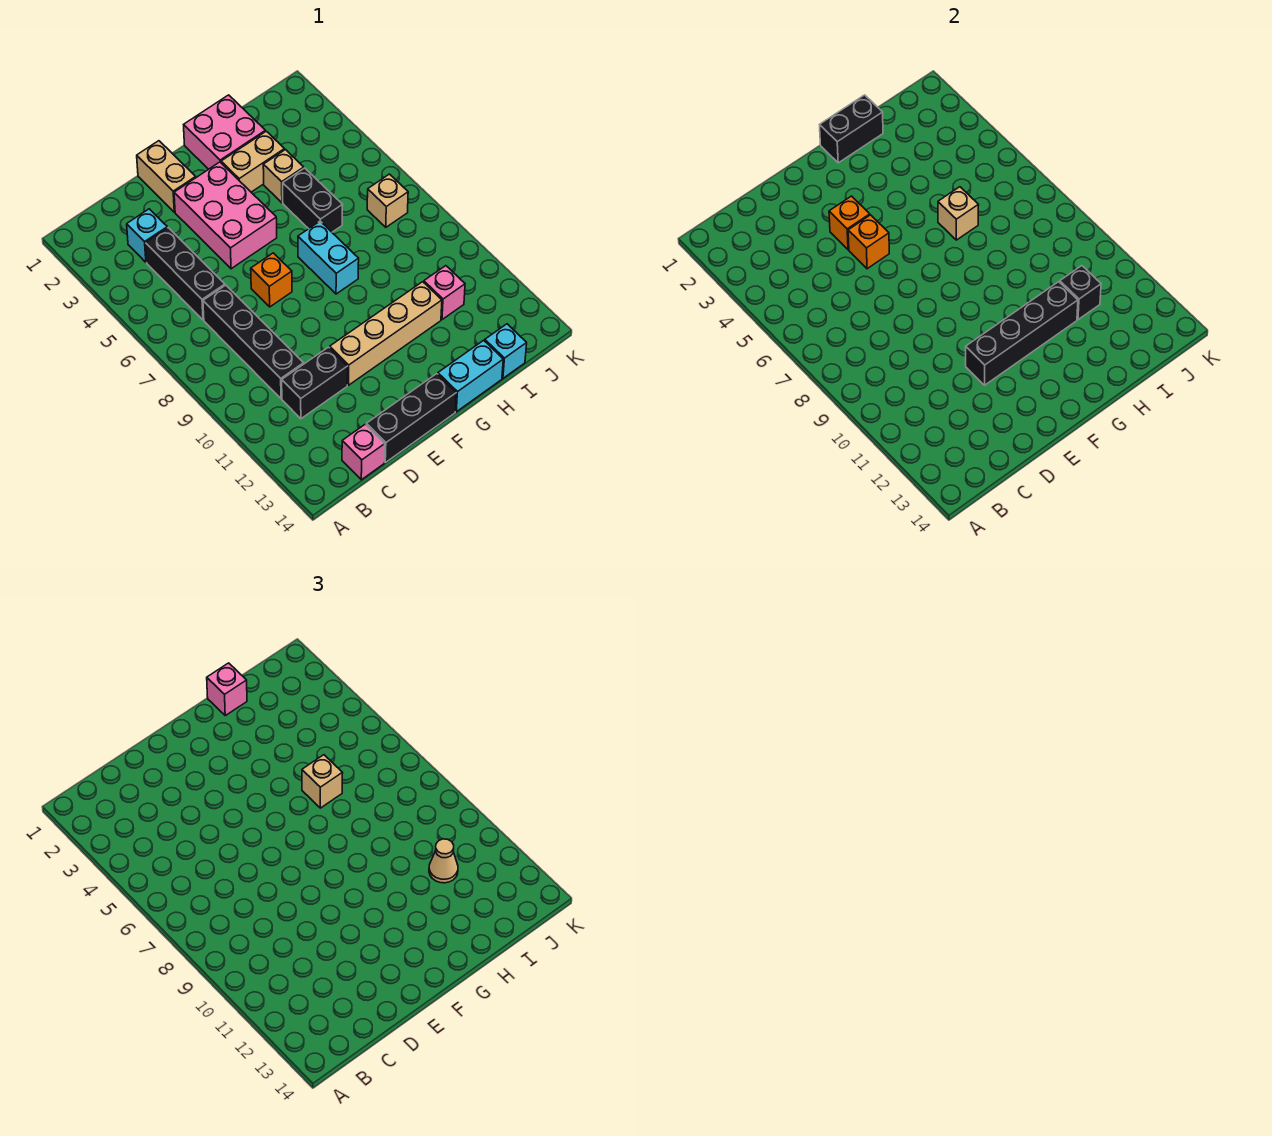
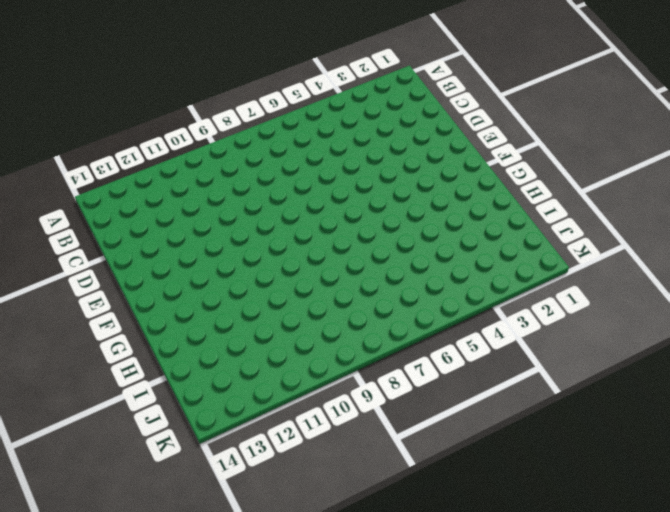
none -> cyan brick C3 level 1
none -> black brick C4:C6 level 1
none -> black brick C7:C10 level 1

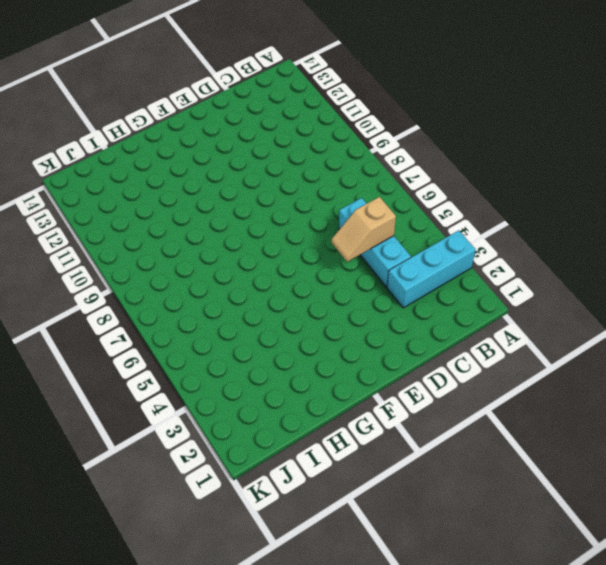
cyan brick A3:C3 level 1 -> cyan brick C3 level 1
cyan brick C4:C6 level 1 -> black brick C4:C6 level 1
tan slope C5:D5 level 2 top C -> none
none -> black brick C7:C10 level 1
none -> black brick C11:D11 level 1
none -> pink brick C14 level 1

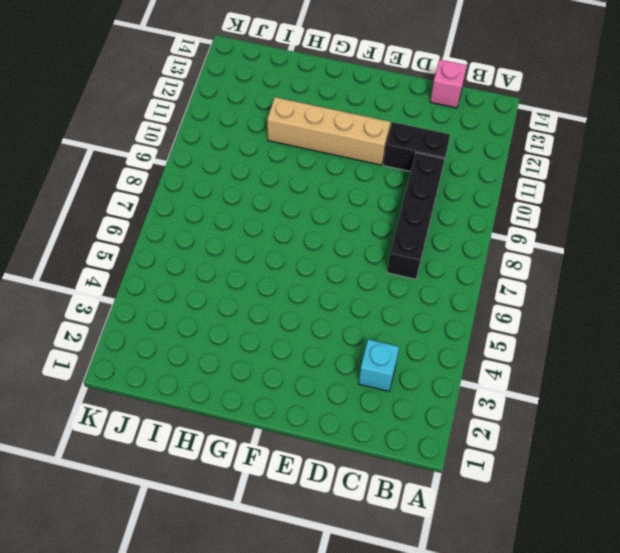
none -> black brick C4:C6 level 1
none -> black brick D14:F14 level 1
none -> tan brick E1:E2 level 1

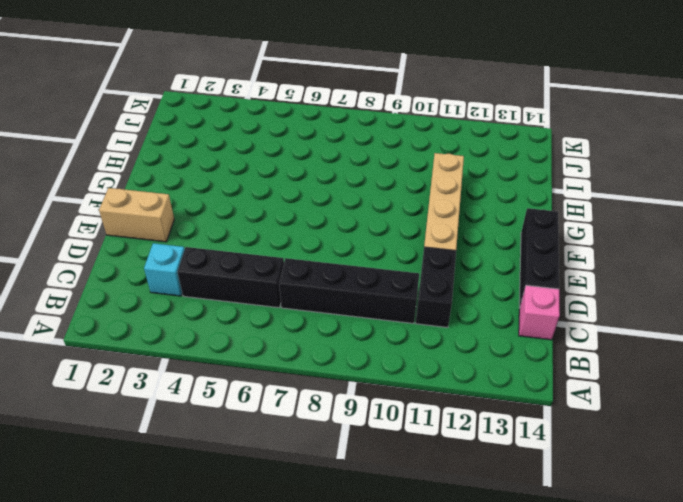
none -> pink brick E3:F5 level 1
none -> orange brick E7 level 1
none -> pink brick G1:H2 level 1

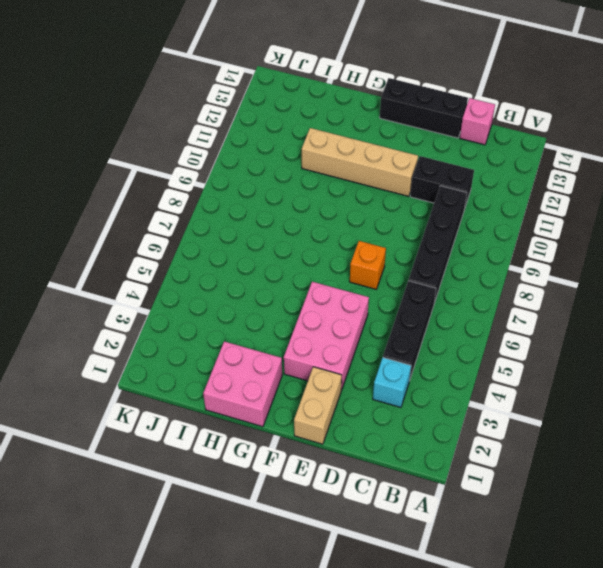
none -> tan brick G3:H3 level 1
none -> cyan brick G7:G8 level 1
none -> cyan brick G14:H14 level 1

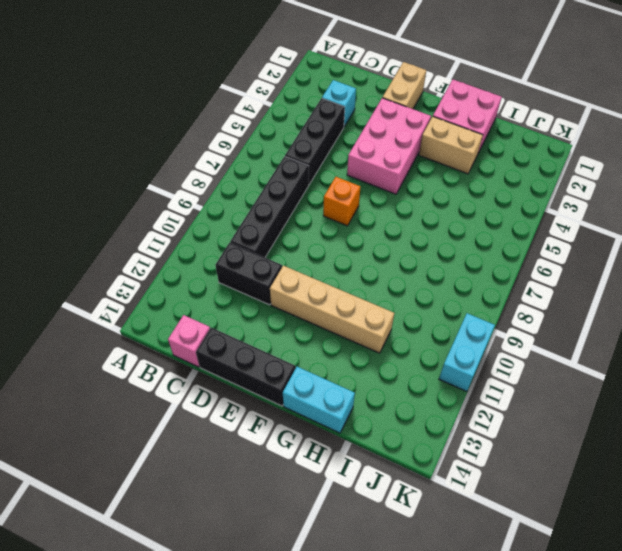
cyan brick K10:K11 level 1 -> cyan brick G7:G8 level 1
none -> tan brick H4 level 1
none -> black brick H5:H6 level 1
none -> pink brick I11 level 1

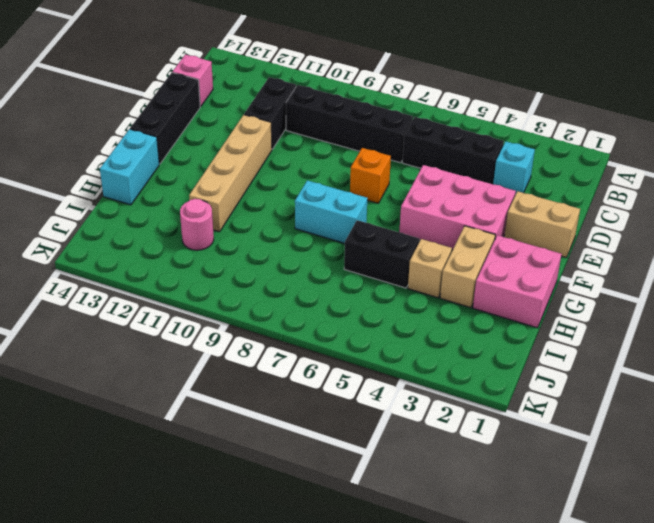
pink round brick I11 level 1 -> pink brick I11 level 1
none -> cyan brick I14 level 1
none -> tan brick J7 level 1
none -> orange brick E4 level 2

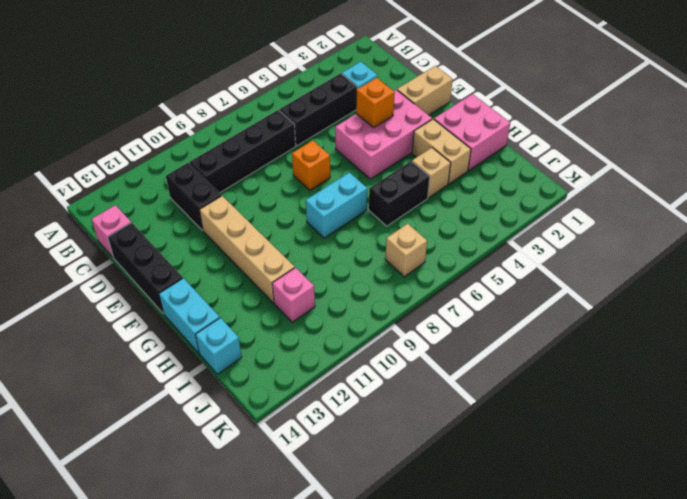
none -> orange brick E5 level 2
none -> black brick E11:H11 level 2
none -> black brick G1:H1 level 2

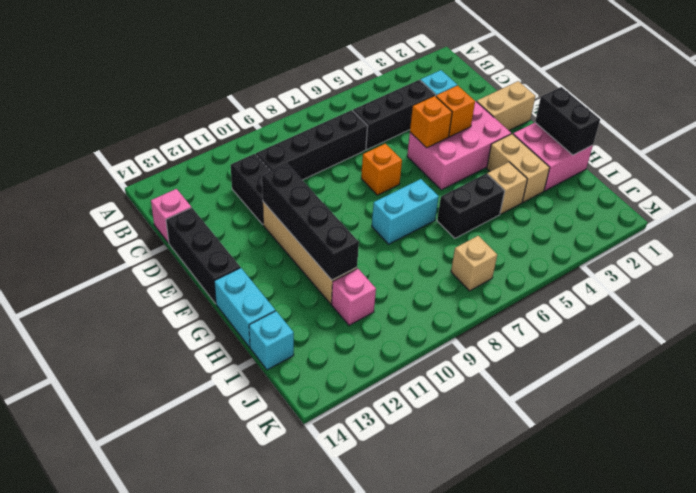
none -> tan brick H6 level 2
none -> black brick I11 level 2
none -> pink brick H1 level 3

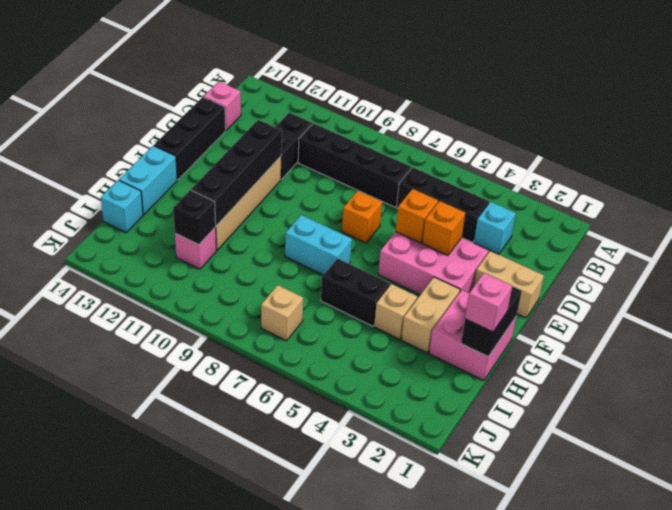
none -> tan brick H6 level 2
none -> tan brick H6 level 3
none -> tan cone I11 level 3

